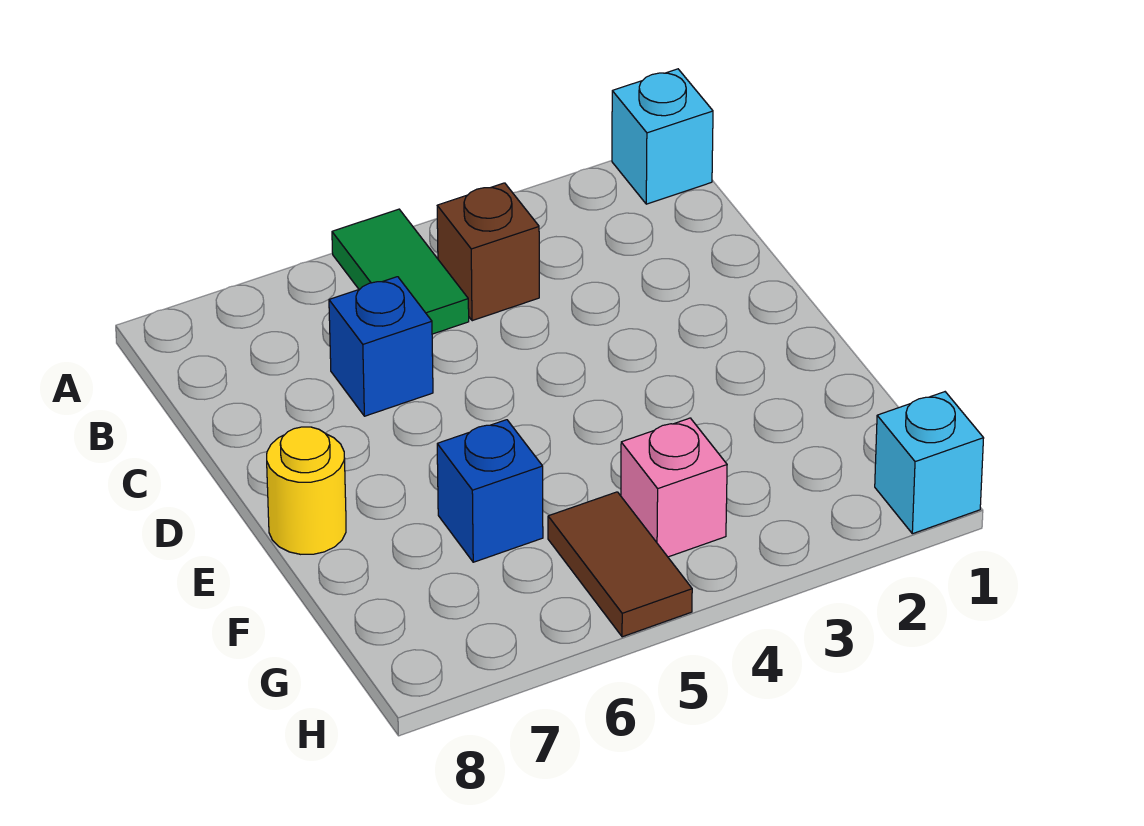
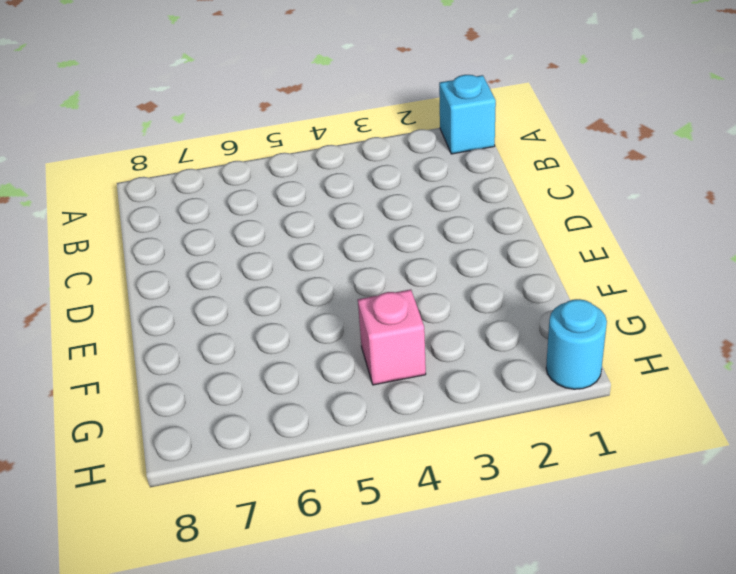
cyan round brick H1 level 1 -> cyan brick H1 level 1
none -> green tile A5:B5 level 1
none -> brown brick B4 level 1

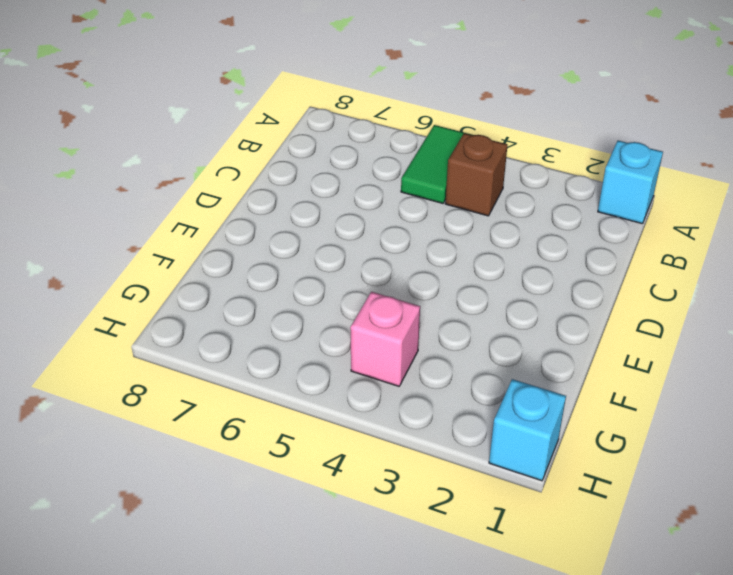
none -> blue brick C6 level 1
none -> yellow round brick E8 level 1

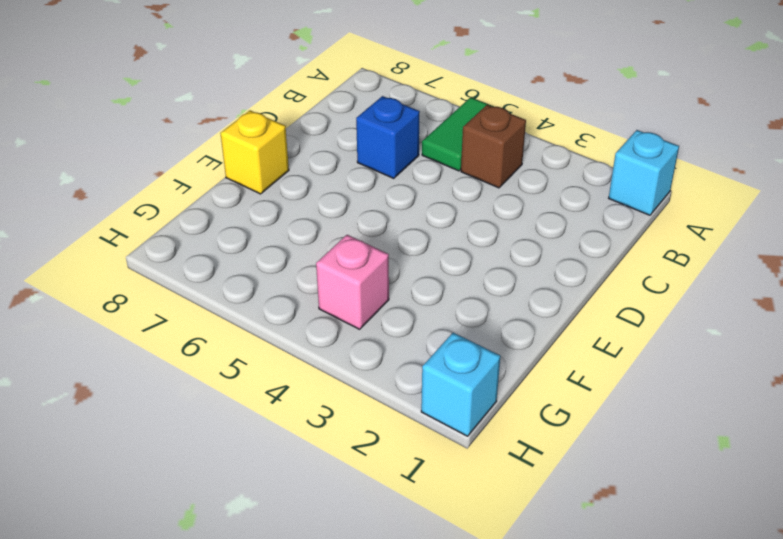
yellow brick E8 level 1 -> yellow round brick E8 level 1
none -> blue brick F6 level 1
none -> brown tile G5:H5 level 1

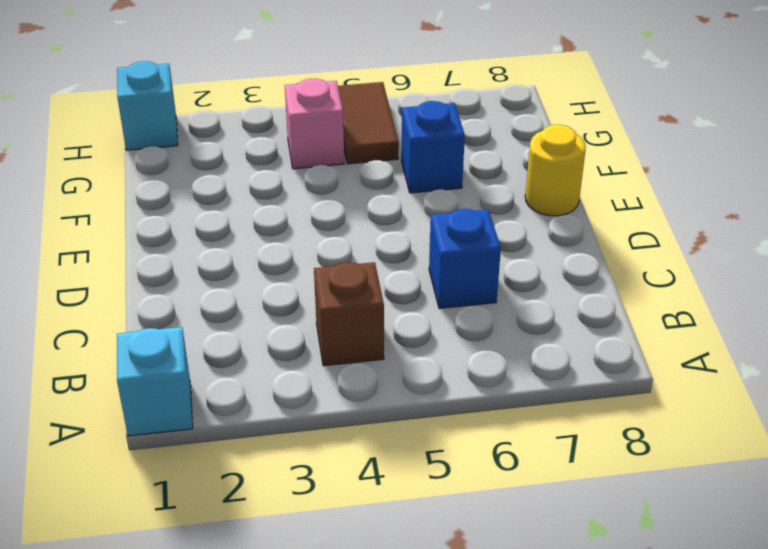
none -> green tile A5:B5 level 1

